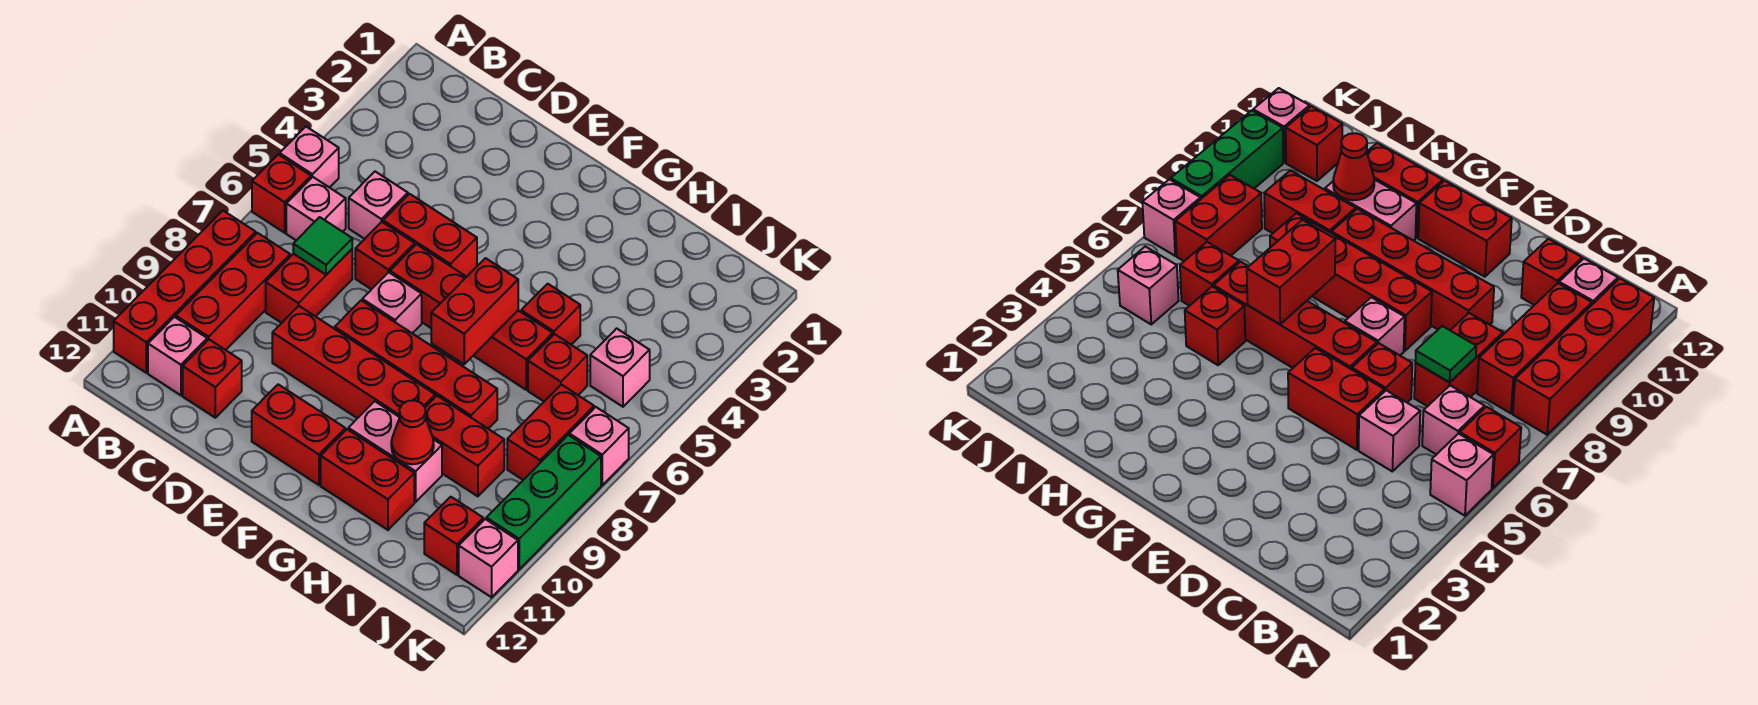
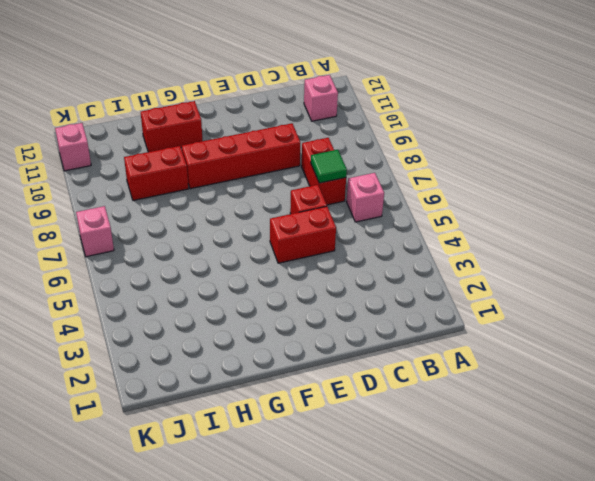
none -> pink brick A5 level 1
none -> red brick A6 level 1
none -> red brick A8:A11 level 1
none -> red brick B8:B10 level 1

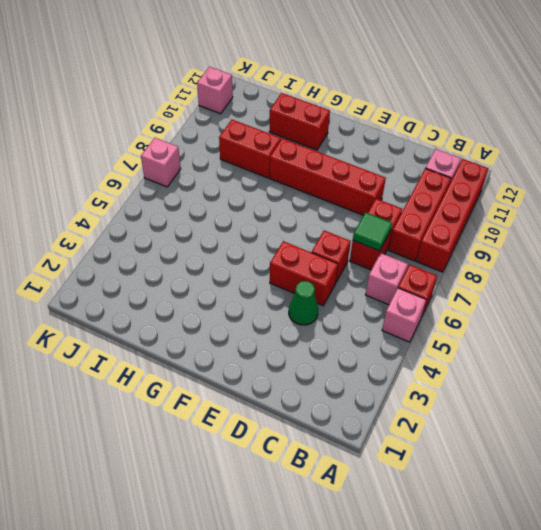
green cone D4 level 1 -> none
none -> pink brick C5 level 1
none -> red brick C11 level 1
none -> red brick E6:H6 level 1
none -> pink brick E7 level 1

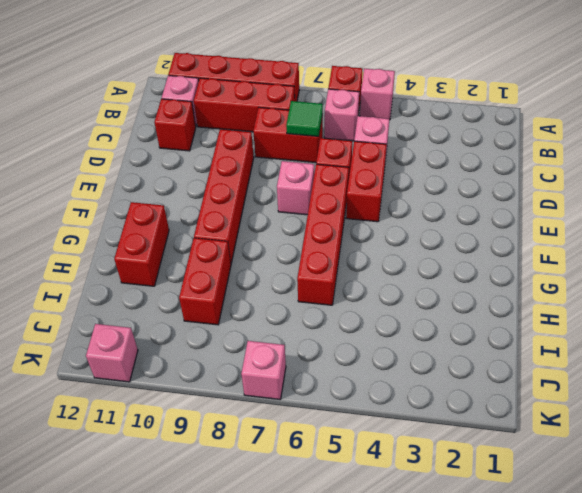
none -> red brick E8:H8 level 1
none -> red brick E11:F11 level 1
none -> pink brick G10:H10 level 1
none -> red brick H5 level 1

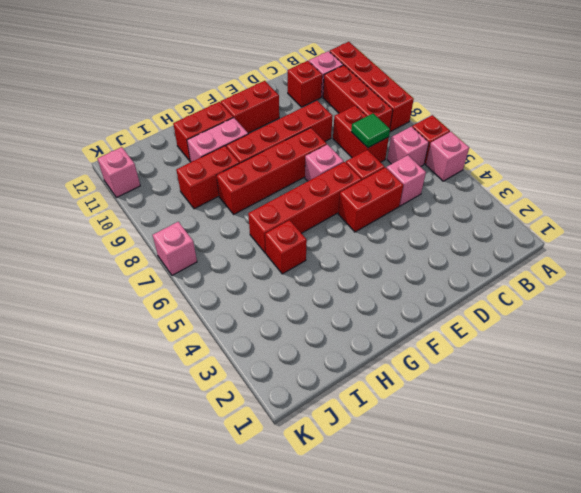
none -> red brick I6 level 1
none -> pink brick J5 level 1
none -> red brick J7:J8 level 1
none -> red brick J11 level 1

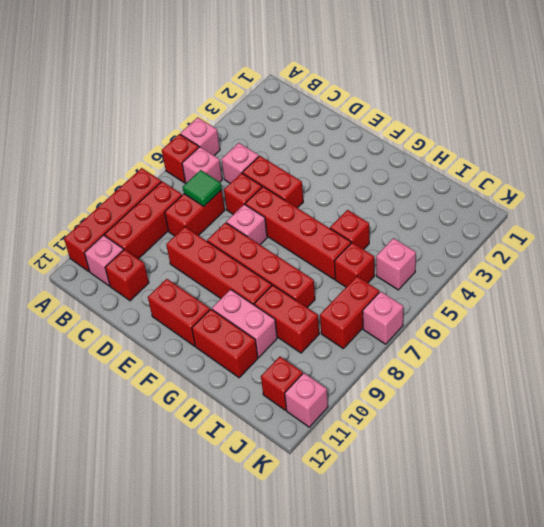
none -> green brick K8:K10 level 1
none -> red brick G6:G7 level 2
none -> red cone H10 level 2

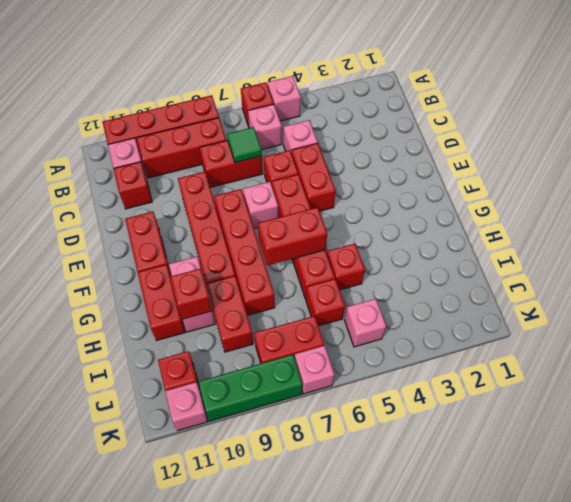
red brick H10 level 2 -> red cone H10 level 2

